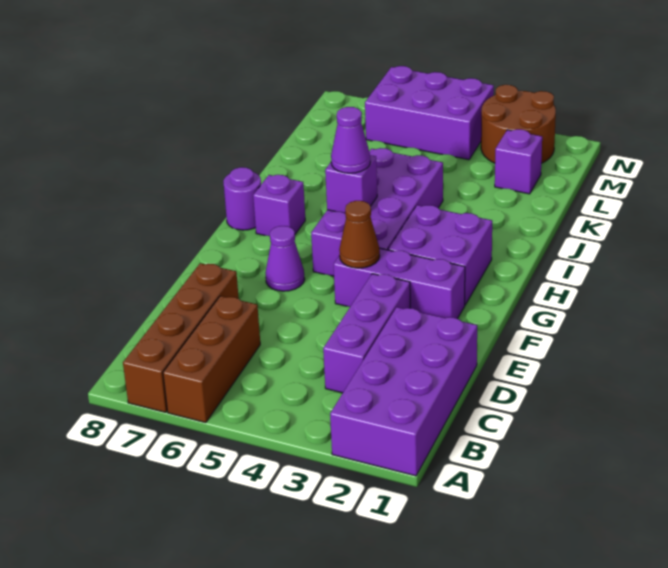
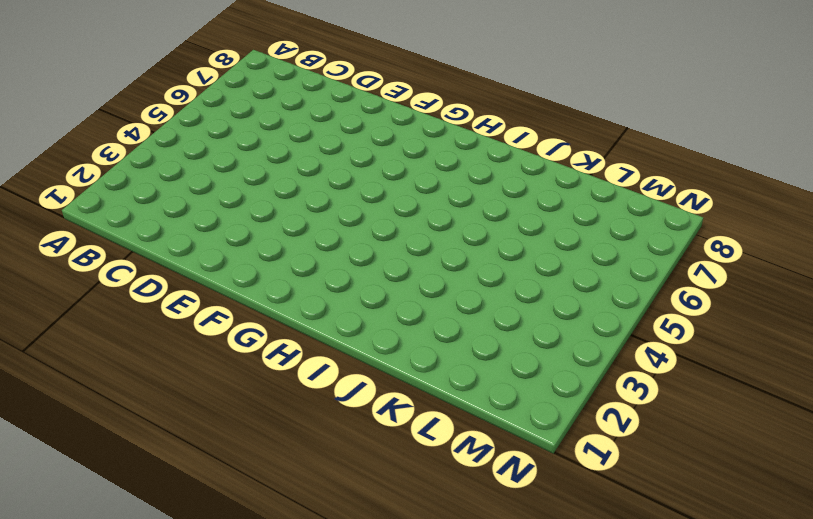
none -> purple brick A1:D2 level 1
none -> brown brick A6:C6 level 1
none -> brown brick A7:D7 level 1

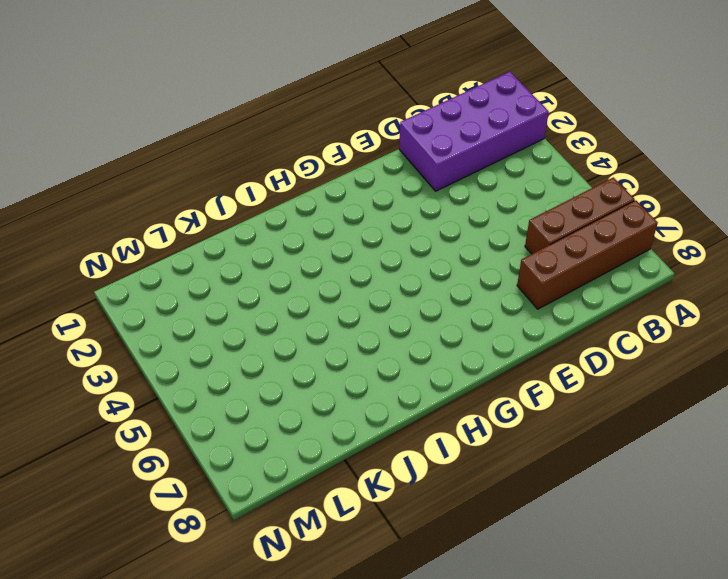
none -> purple brick C3:E3 level 1
none -> purple brick F2:F4 level 1
none -> purple cone F6 level 1

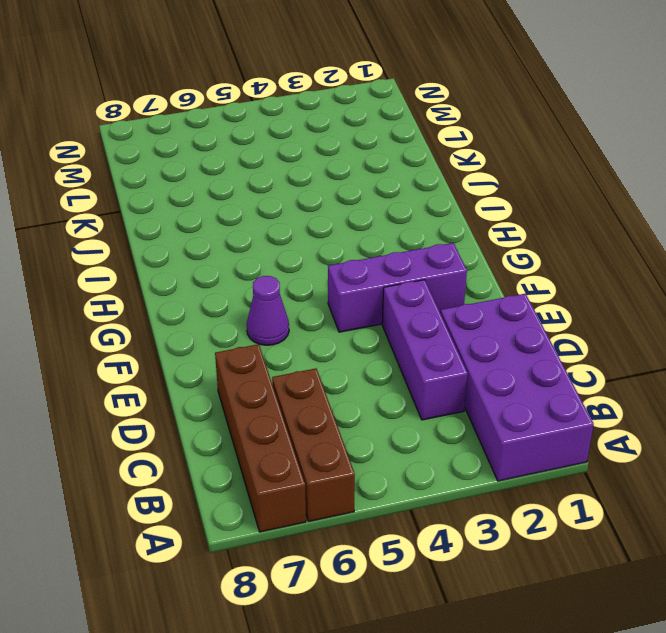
none -> purple brick G2:H3 level 1
none -> purple brick G4:J5 level 1
none -> purple brick H7 level 1

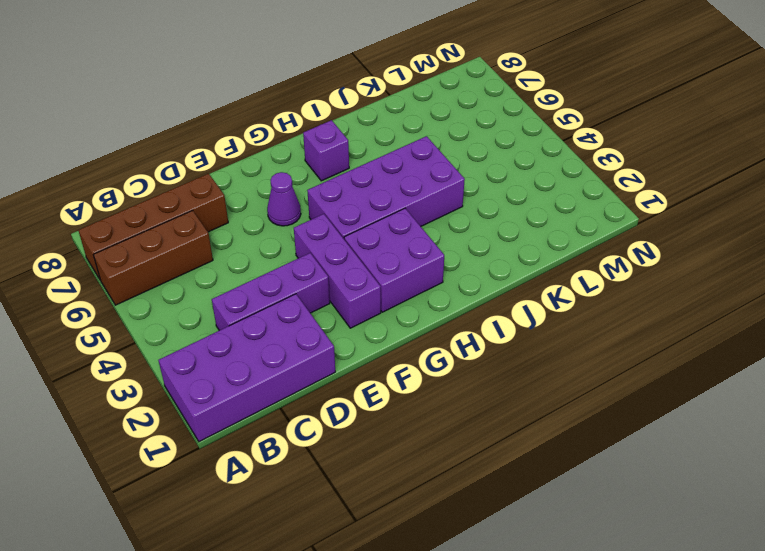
none -> purple round brick H8 level 1
none -> purple brick L2 level 1
none -> brown round brick M2:N3 level 1

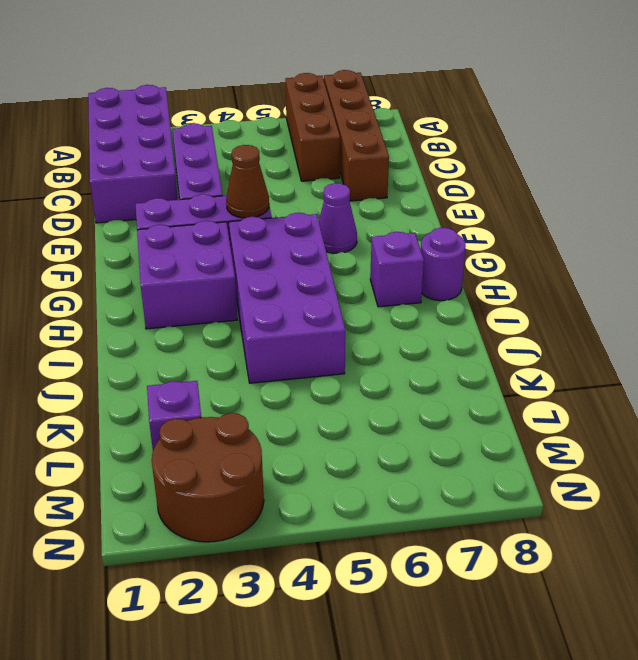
none -> purple brick M4:N6 level 1
none -> purple brick H5 level 2
none -> purple cone H5 level 3

